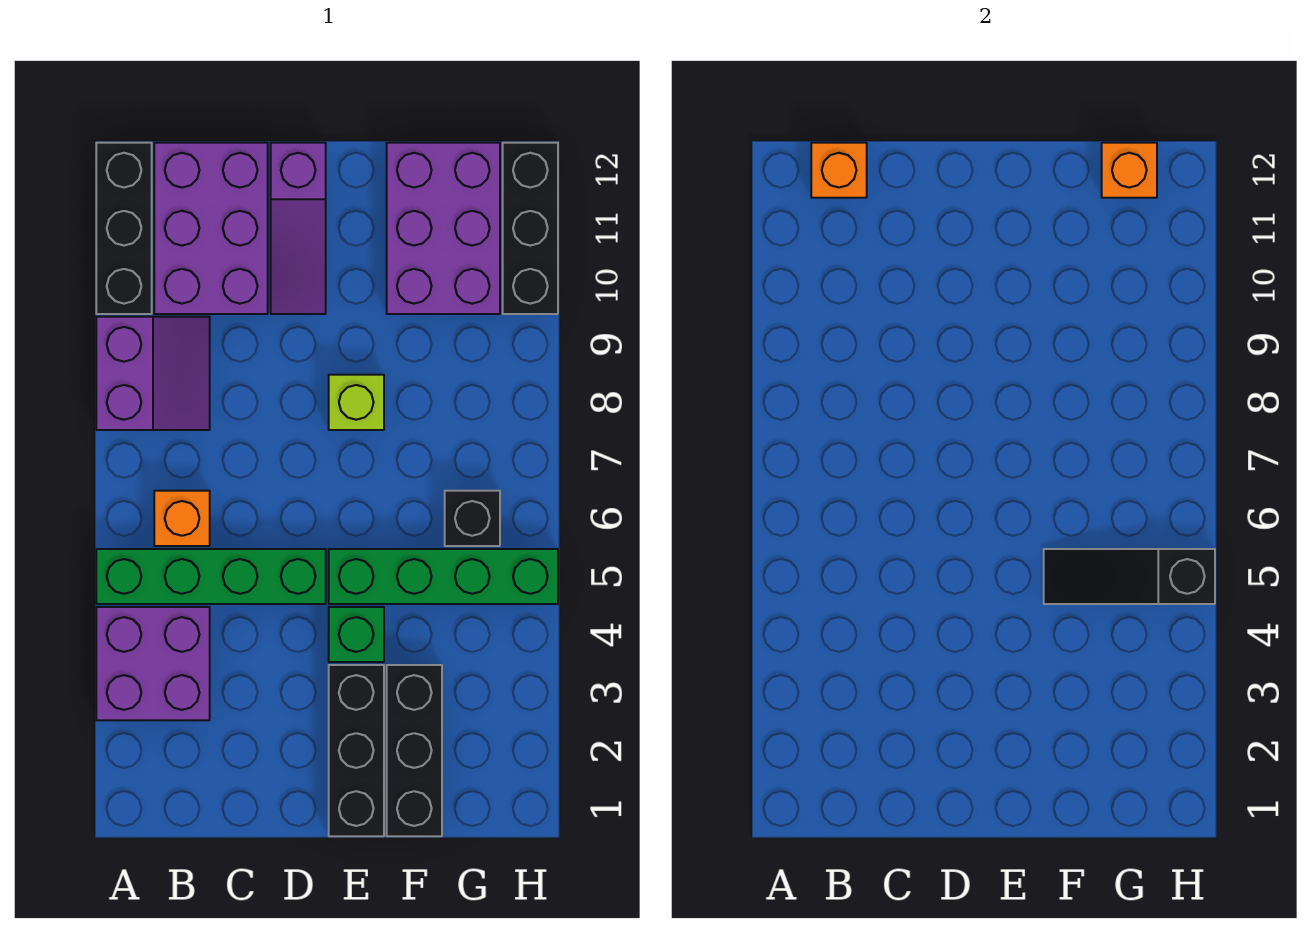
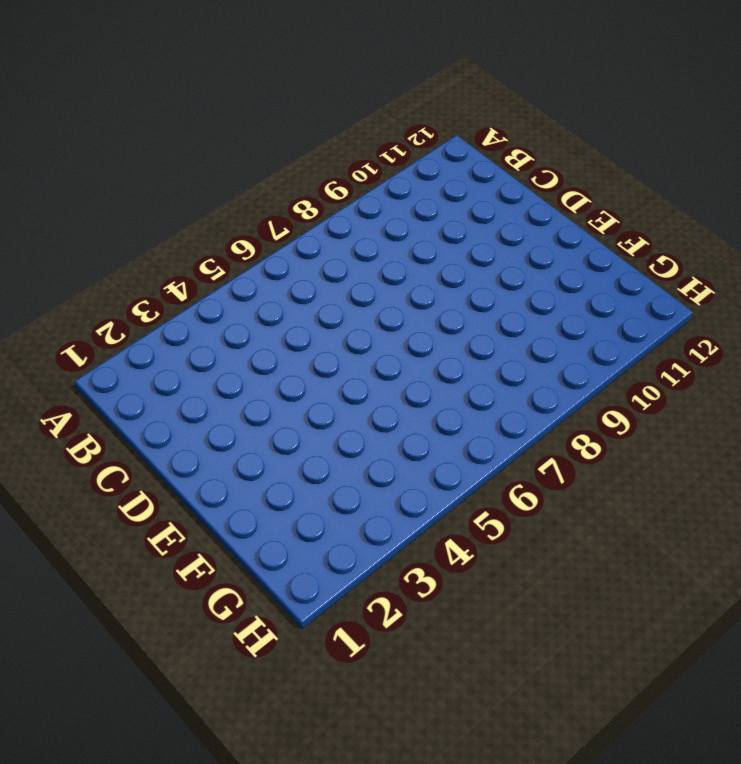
none -> purple brick A3:B4 level 1
none -> green brick A5:D5 level 1
none -> purple slope A8:B9 level 1 top A

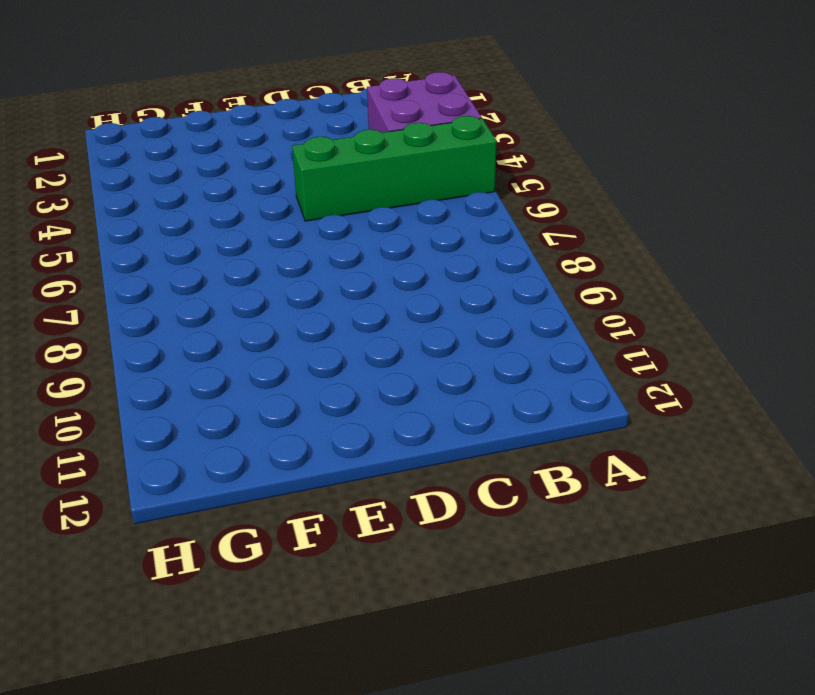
none -> purple slope A8:B9 level 1 top A
none -> black brick A10:A12 level 1
none -> orange brick B6 level 1

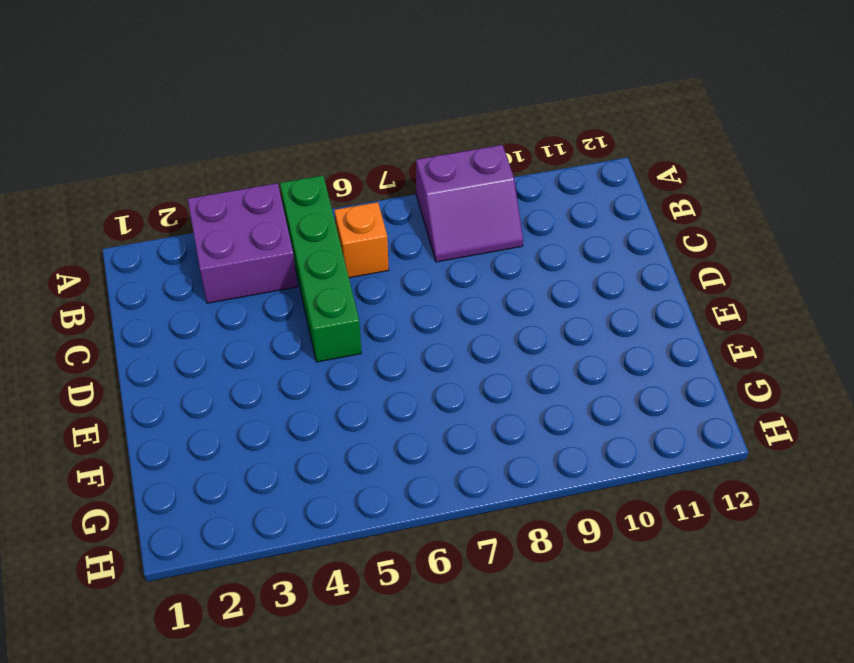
none -> black brick A10:A12 level 1
none -> purple brick B10:C12 level 1
none -> purple slope D10:D12 level 1 top 12

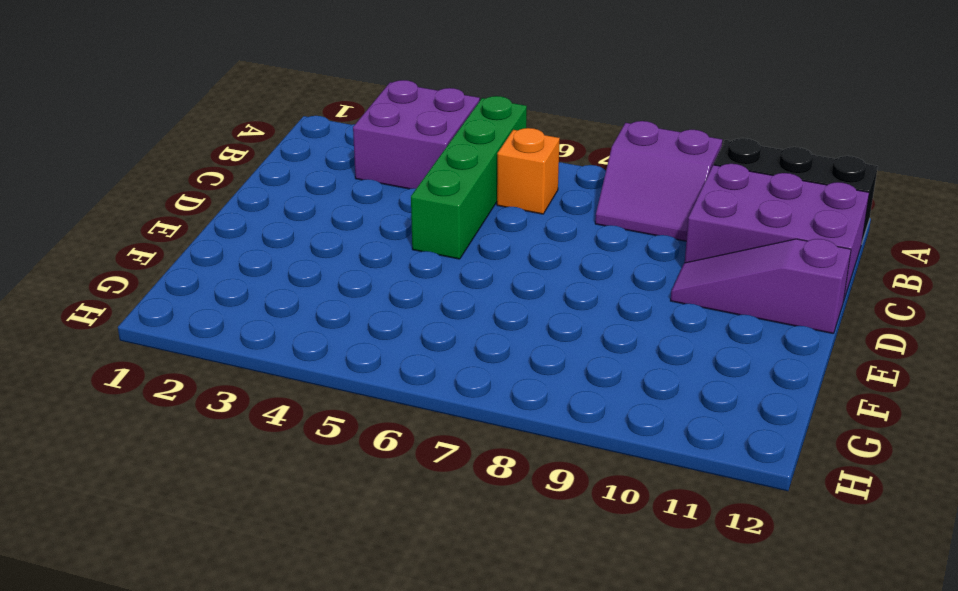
none -> black brick E1:E3 level 1
none -> green brick E4 level 1
none -> green brick E5:H5 level 1

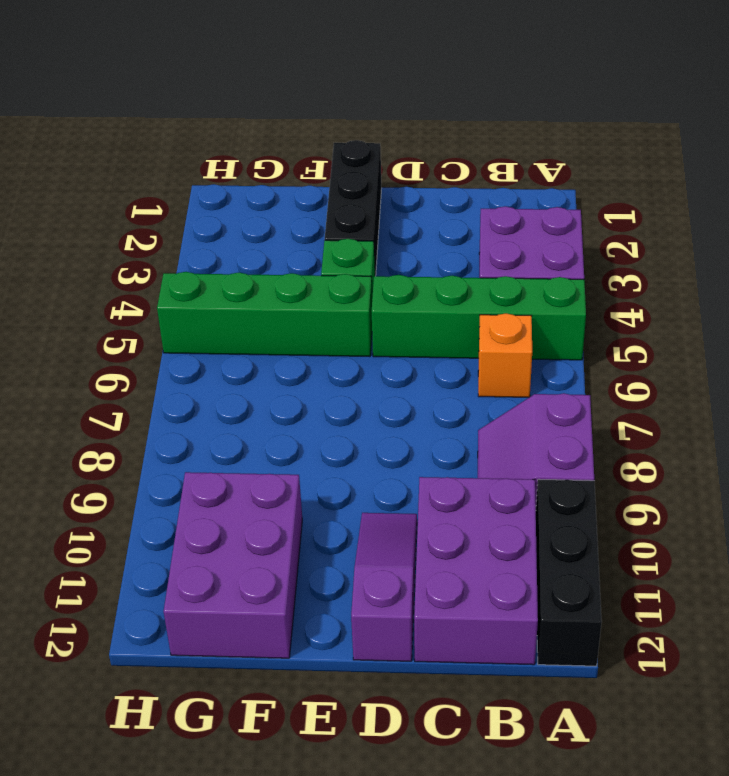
none -> lime brick E8 level 1
none -> black brick F1:F3 level 1
none -> black brick G6 level 1

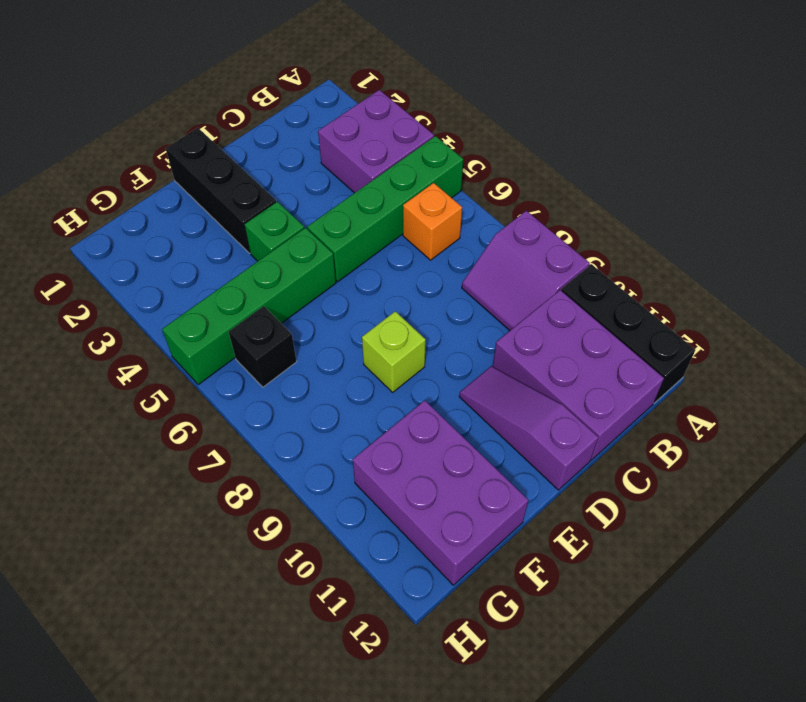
none -> black brick F1:F3 level 1
none -> black brick H10:H12 level 1
none -> orange brick B12 level 2

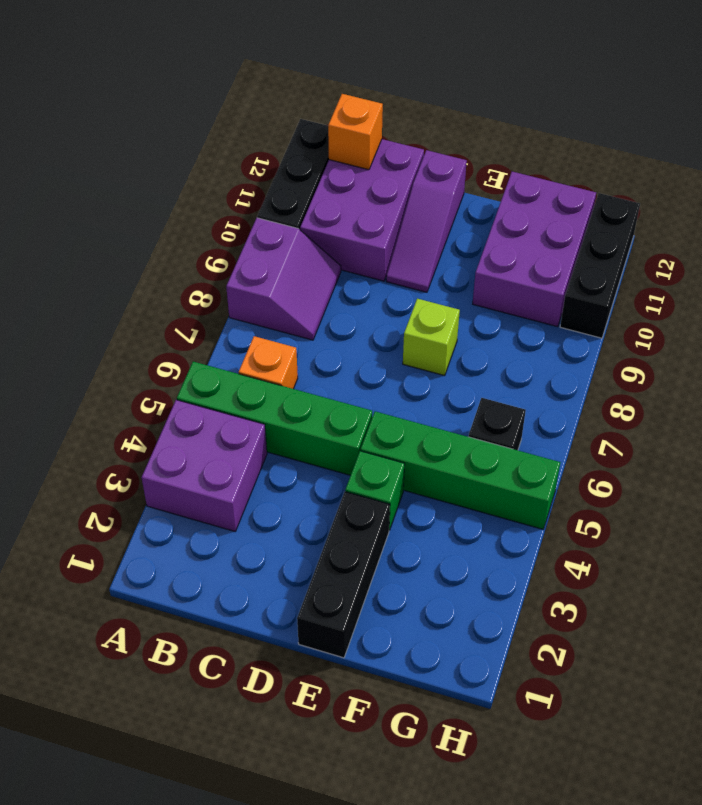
none -> black brick F1:F3 level 1
none -> black slope F5:H5 level 2 top H
none -> orange brick G12 level 2

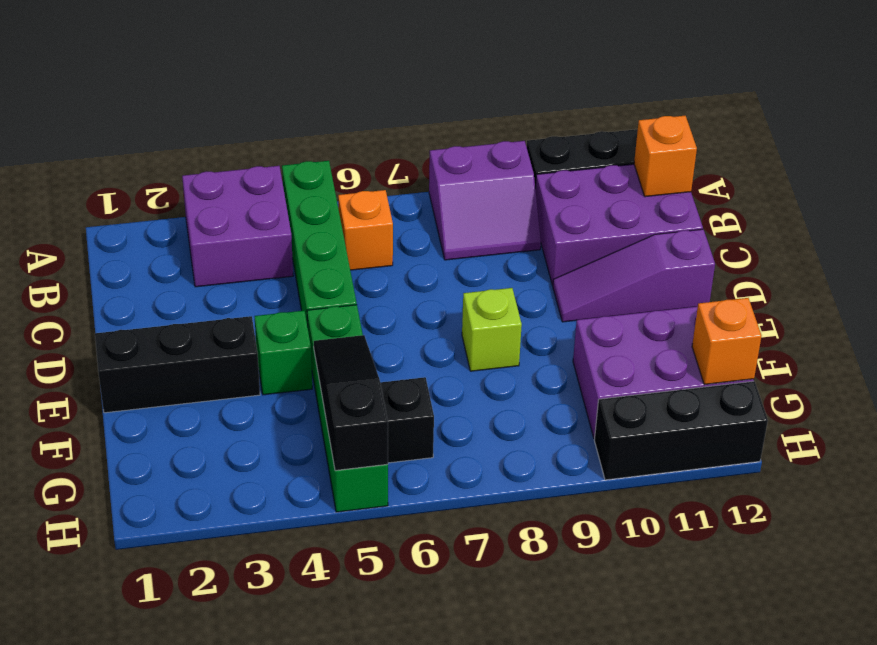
none -> black brick F1:F3 level 1

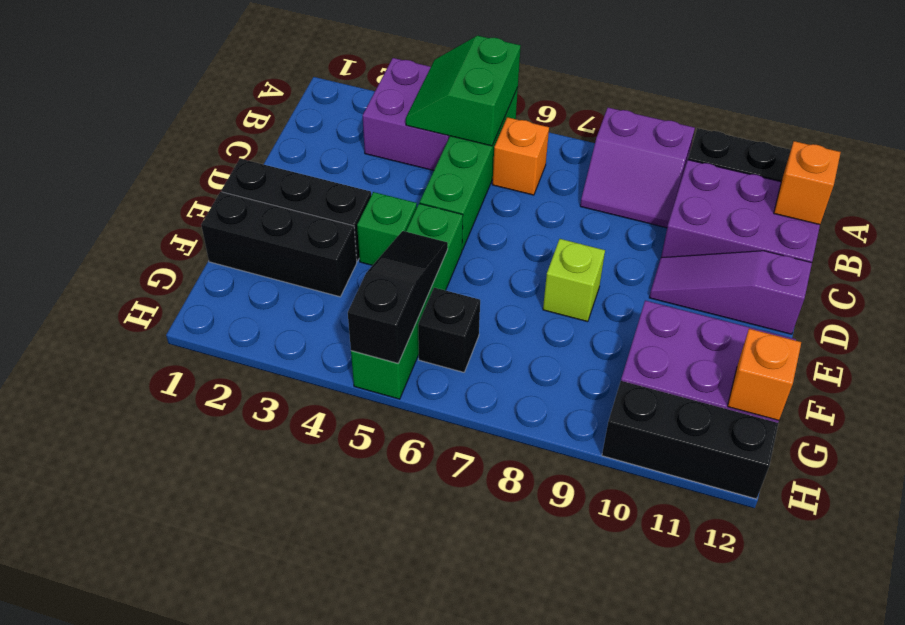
green slope A4:B5 level 2 top 5 -> none

